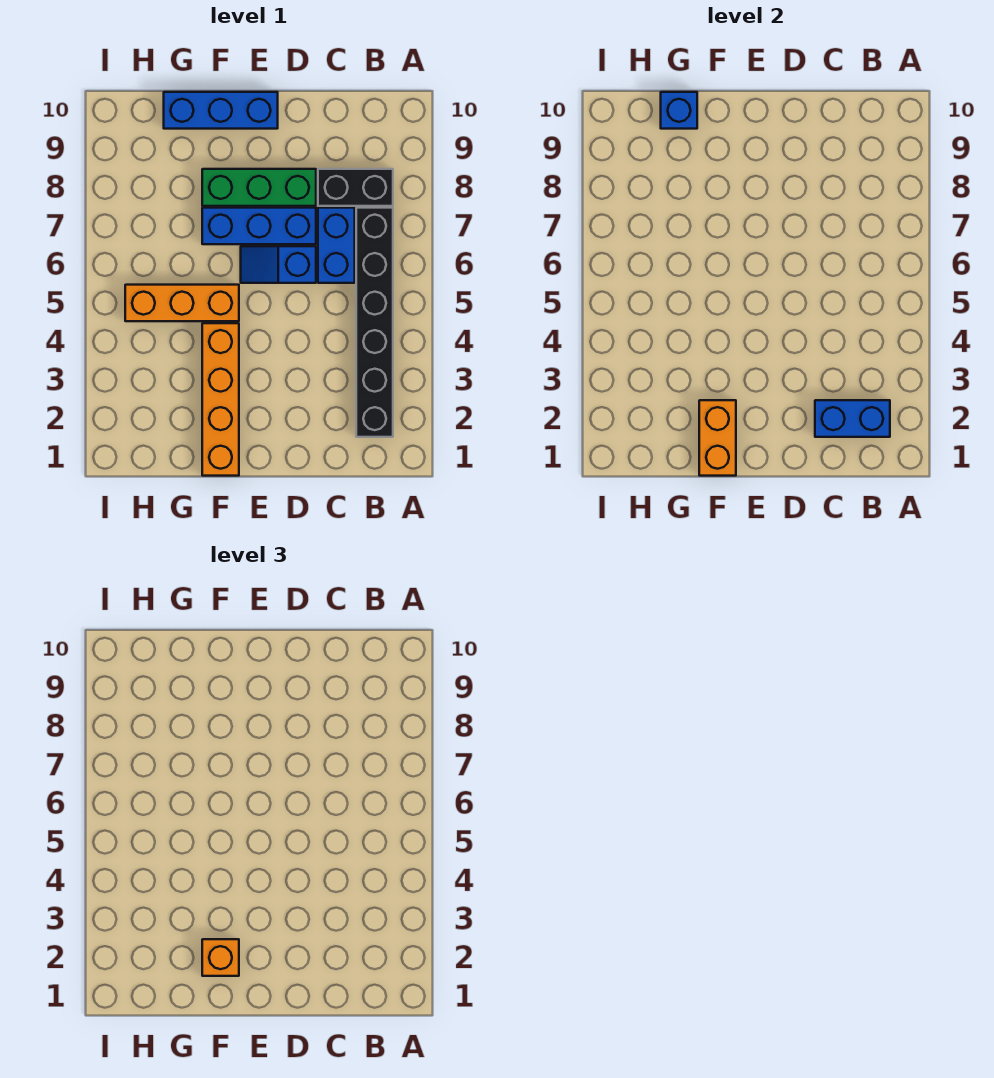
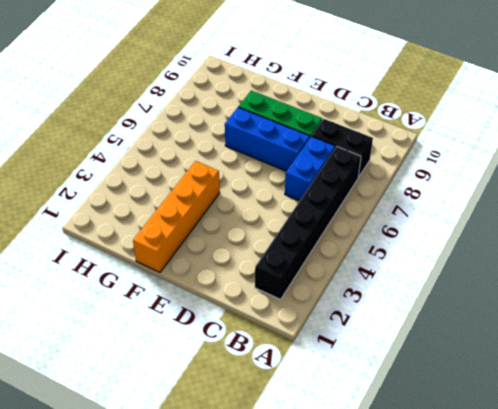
none -> blue slope D6:E6 level 1 top D
none -> blue brick E10:G10 level 1
none -> orange brick F5:H5 level 1

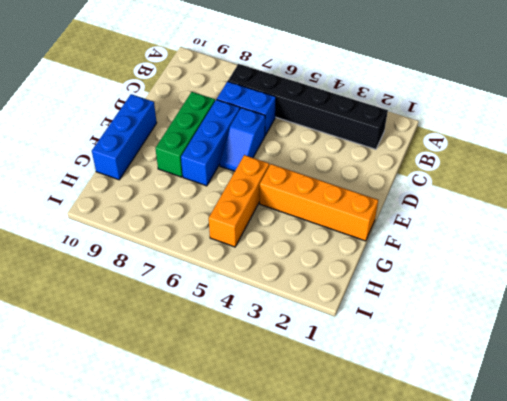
none -> black brick B8:C8 level 1
none -> blue brick B2:C2 level 2
none -> orange brick F1:F2 level 2

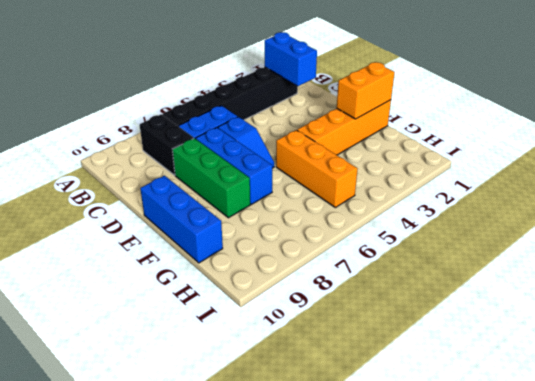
none -> blue brick G10 level 2
none -> orange brick F2 level 3

